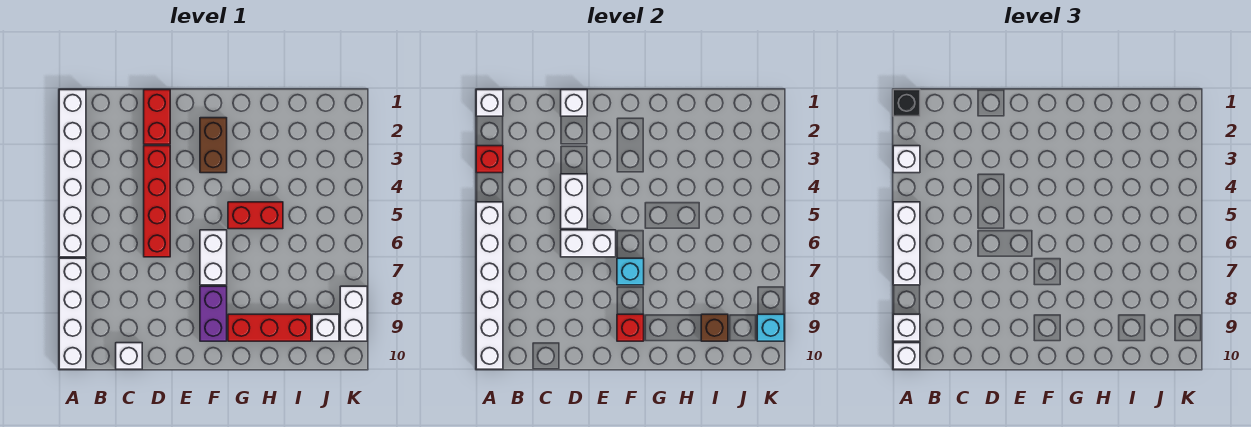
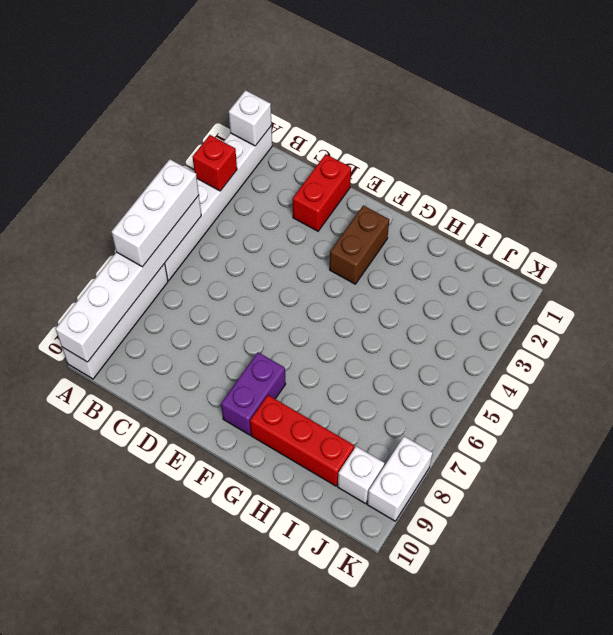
none -> white brick C10 level 1
none -> red brick D3:D6 level 1
none -> white brick F6:F7 level 1

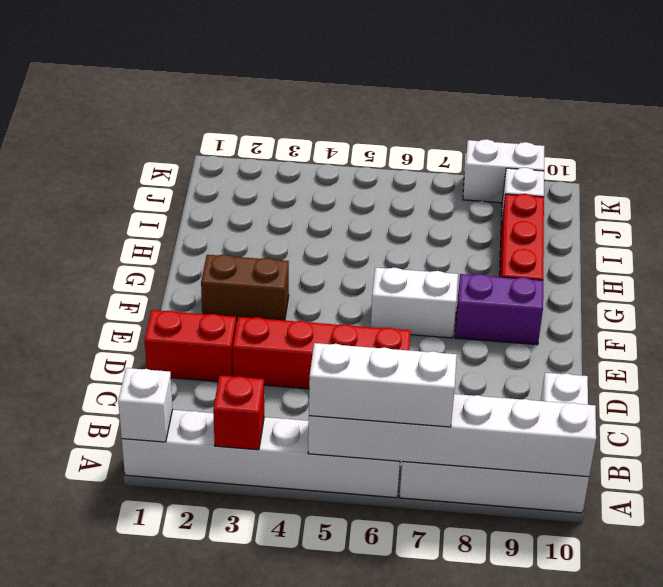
none -> red brick G5:H5 level 1
none -> white brick D1 level 2
none -> white brick D4:D5 level 2

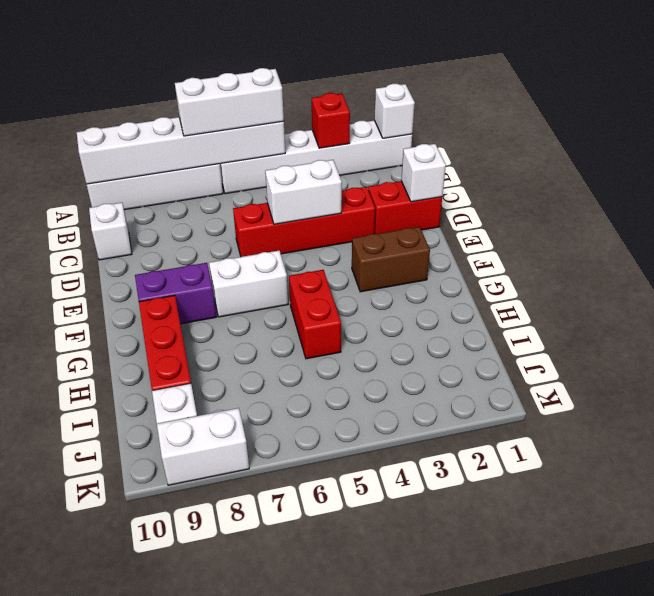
none -> white brick D6:E6 level 2
none -> cyan brick F7 level 2
none -> red brick F9 level 2

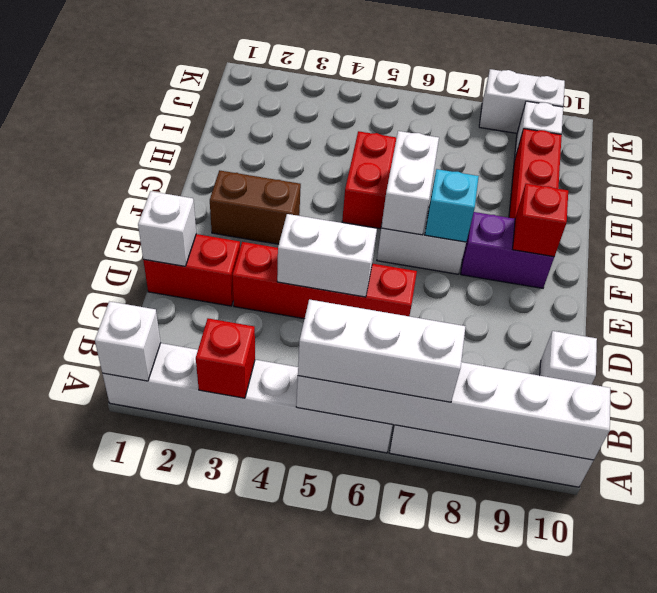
white brick F6:G6 level 2 -> white brick D6:E6 level 2
none -> brown brick I9 level 2
none -> cyan brick K9 level 2
none -> black brick A1 level 3

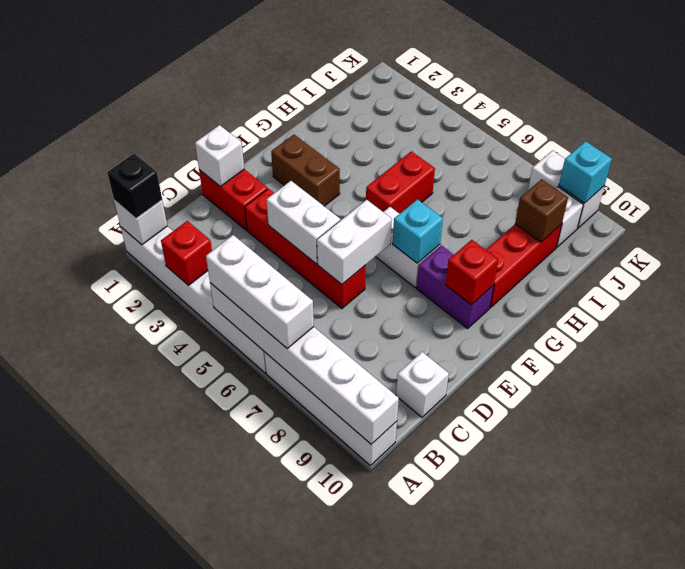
none -> white brick A3 level 3
none -> white brick A9 level 3
none -> white brick A10 level 3

